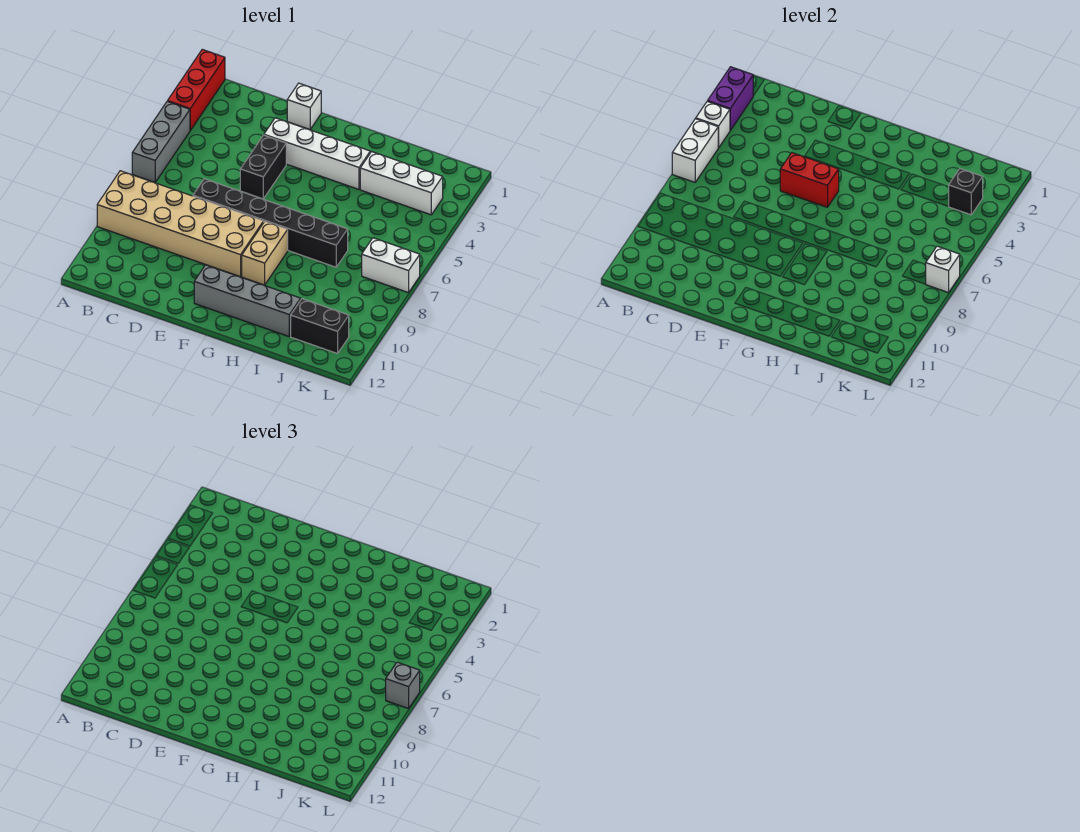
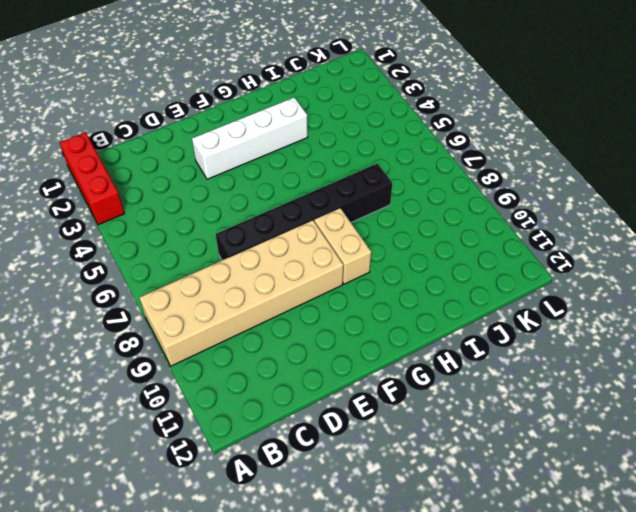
none -> grey brick A4:A6 level 1
none -> white brick E1 level 1
none -> black brick E4:E5 level 1

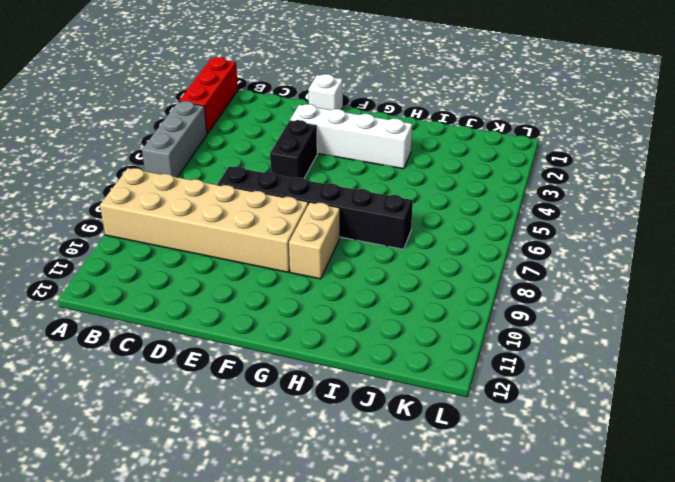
none -> grey brick F11:I11 level 1
none -> white brick I3:K3 level 1
none -> black brick J11:K11 level 1

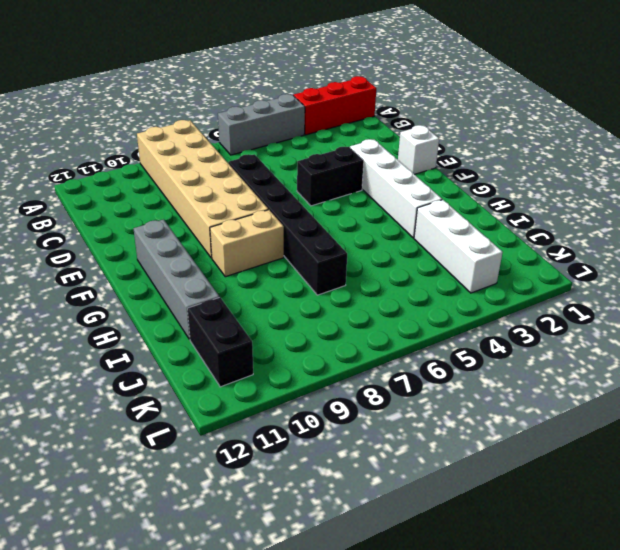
none -> white brick K7:L7 level 1
none -> purple brick A2:A3 level 2
none -> white brick A4 level 2

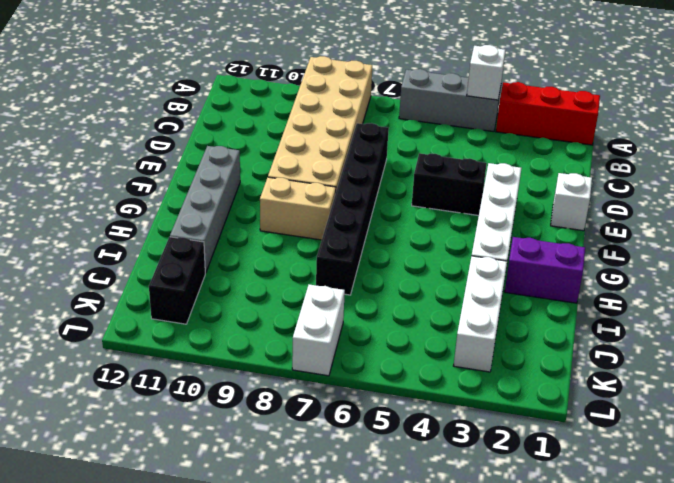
purple brick H1:H2 level 1 -> purple brick A2:A3 level 2
none -> white brick A5:A6 level 2
none -> red brick E5:F5 level 2
none -> black brick K3 level 2

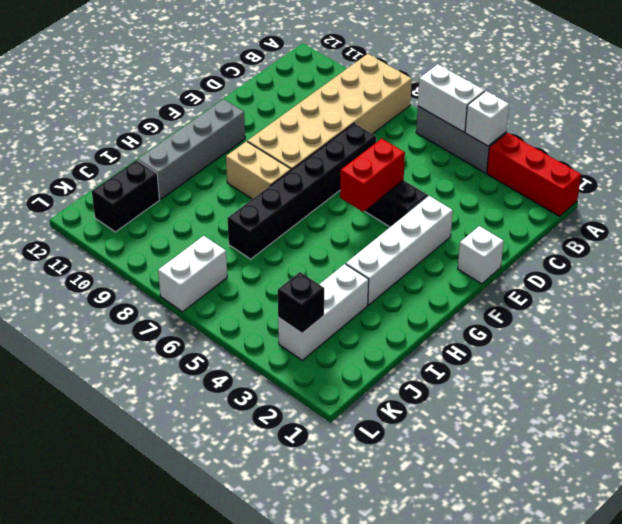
none -> purple brick A2:A3 level 2
none -> white brick L7 level 2
none -> grey brick L7 level 3

